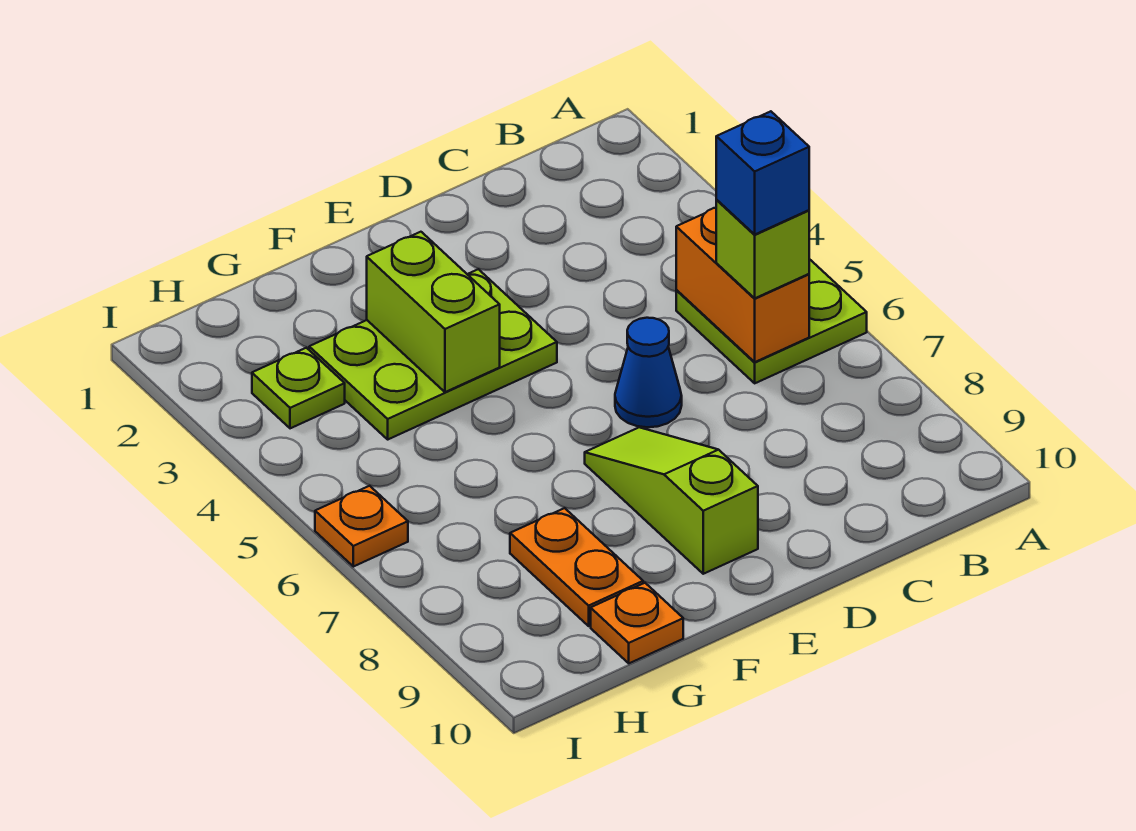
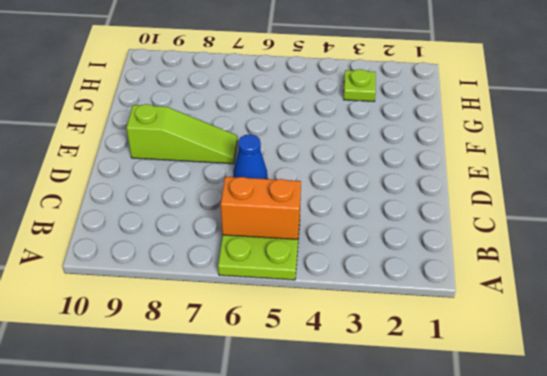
none -> lime plate E3:G4 level 1
none -> orange plate G8:G9 level 1
none -> orange plate G10 level 1

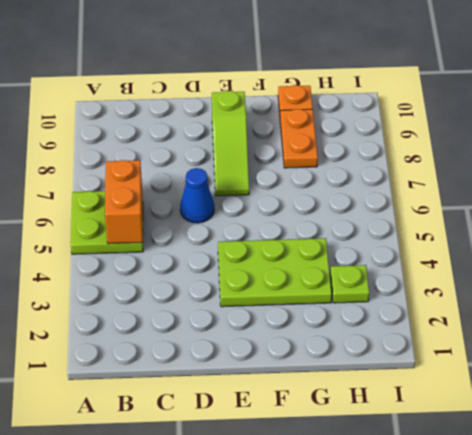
none -> orange plate I6 level 1
none -> lime brick F3:F4 level 2
none -> lime brick B6 level 3

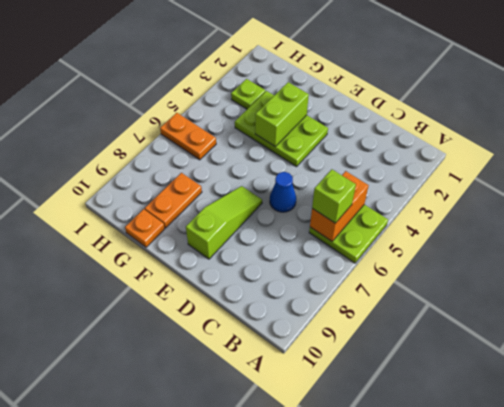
orange plate H6:I6 level 1 -> orange plate I6 level 1
none -> blue brick B6 level 4

